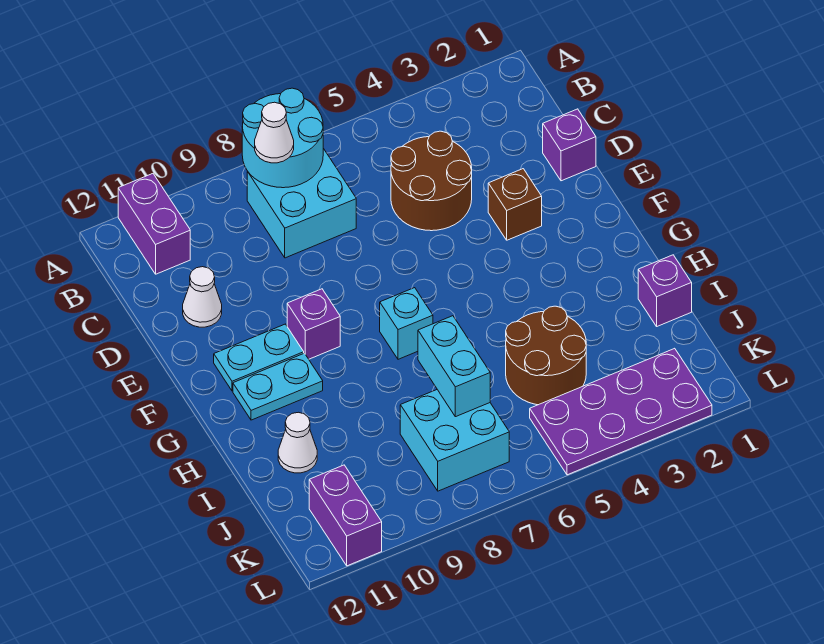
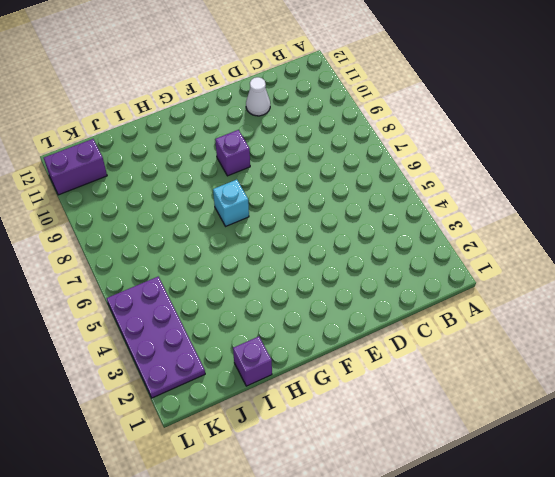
none -> purple brick A11:B11 level 1
none -> cyan brick B7:C8 level 1
none -> brown round brick C4:D5 level 1

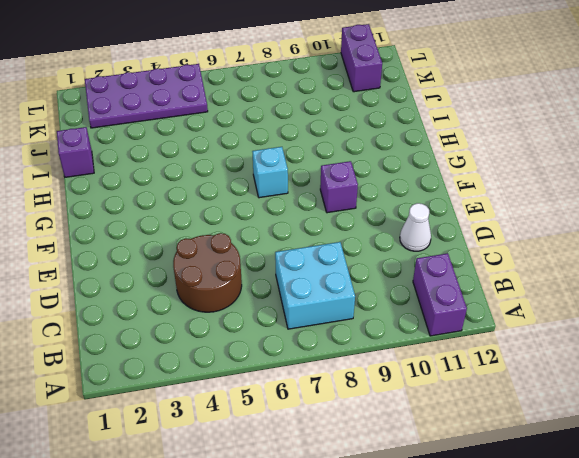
none -> purple brick D1 level 1
none -> brown brick E3 level 1
none -> cyan plate F10:F11 level 1

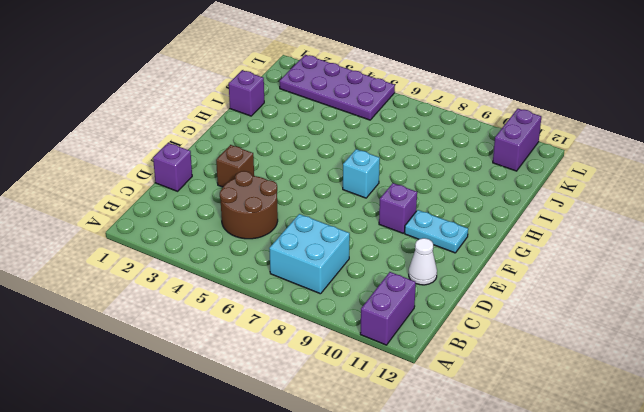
none -> cyan plate G10:G11 level 1
none -> brown round brick I4:J5 level 1
none -> white cone I11 level 1

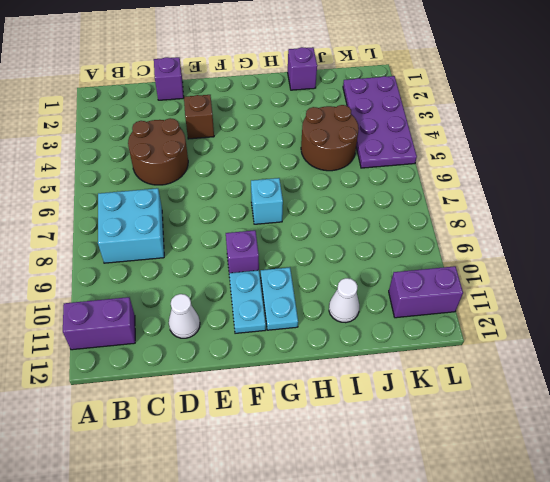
none -> cyan brick J7:K8 level 1
none -> cyan round brick A7:B8 level 2
none -> cyan brick I7:J7 level 2

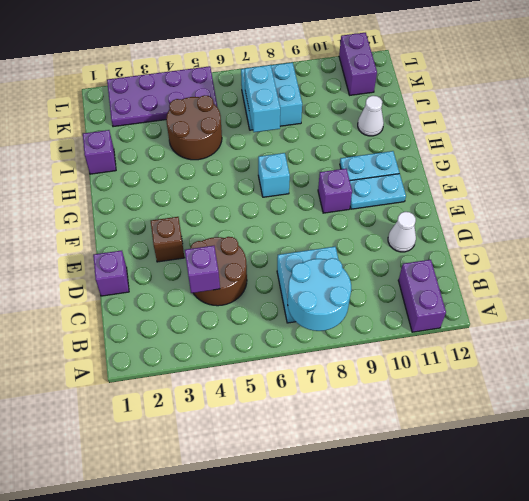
purple brick C4 level 2 -> none
none -> white cone B8 level 3

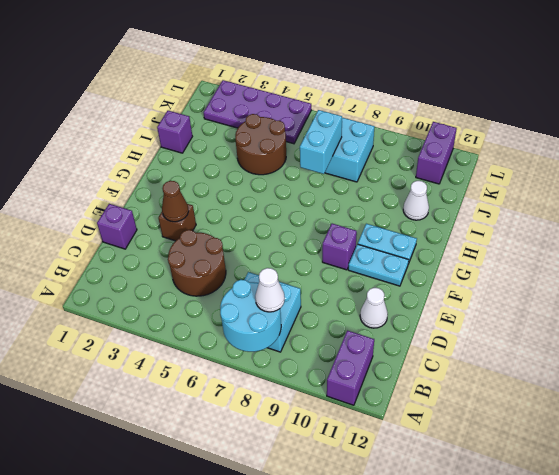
brown cone E3 level 2 -> none
none -> cyan brick G7 level 1

